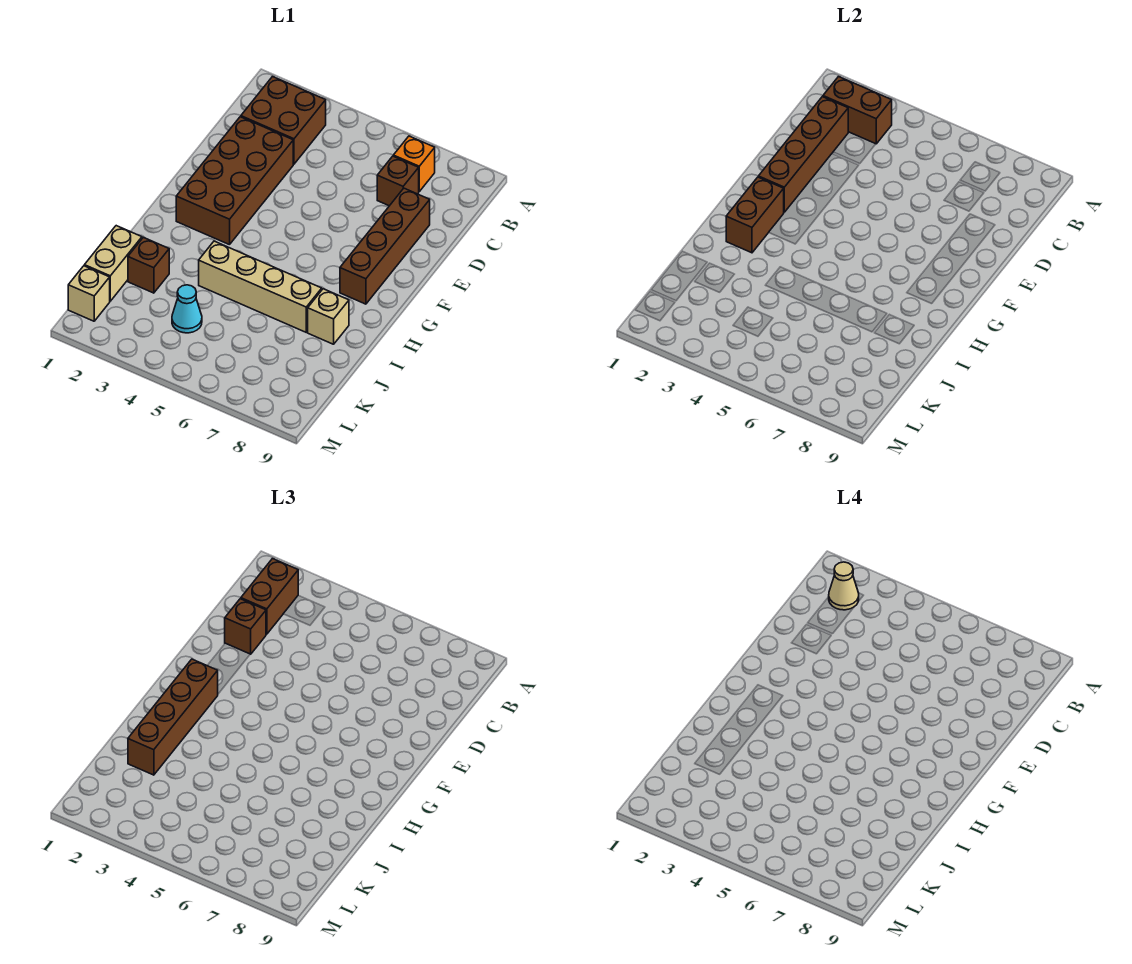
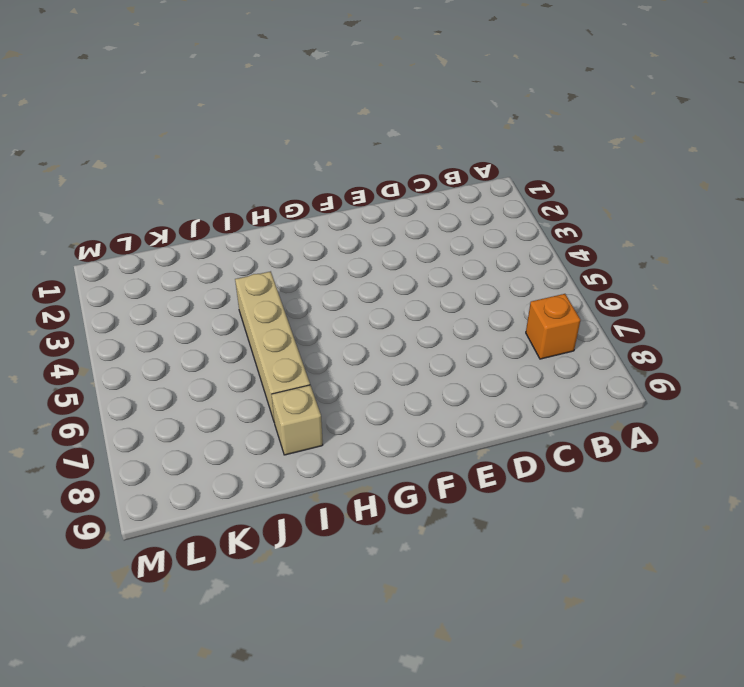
none -> brown brick B2:C3 level 1
none -> brown brick C7 level 1
none -> brown brick D2:G3 level 1

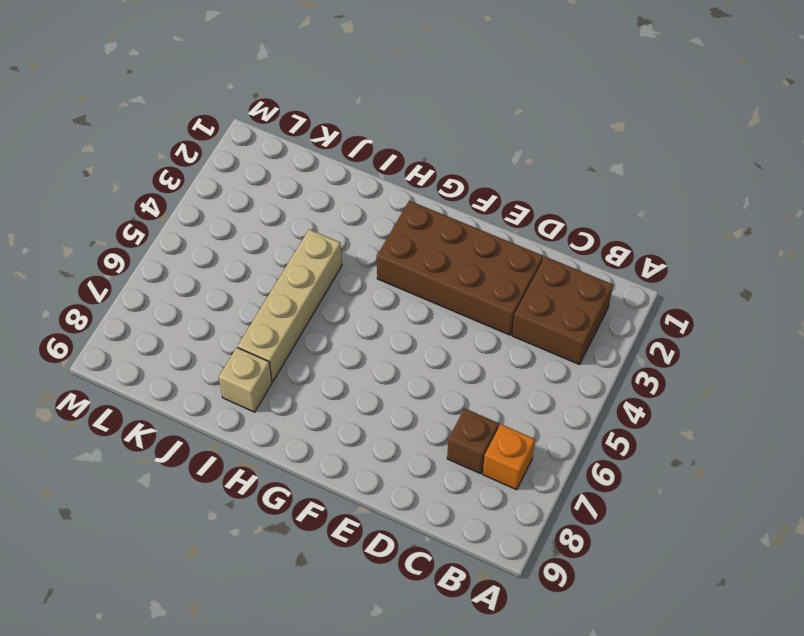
none -> brown brick D8:G8 level 1
none -> tan brick J1:K1 level 1
none -> brown brick J2 level 1

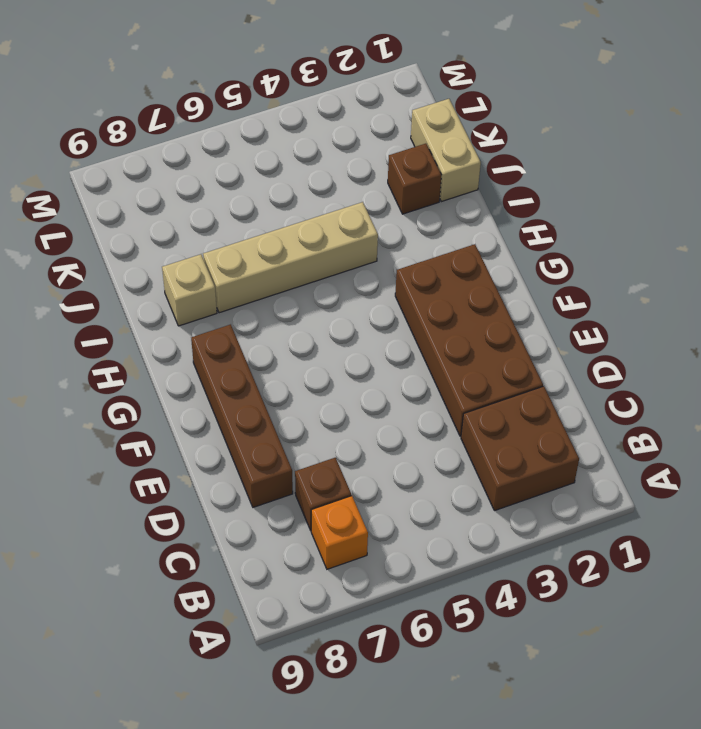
none -> cyan cone K4 level 1
none -> tan brick L1 level 1
none -> brown brick B2:B3 level 2

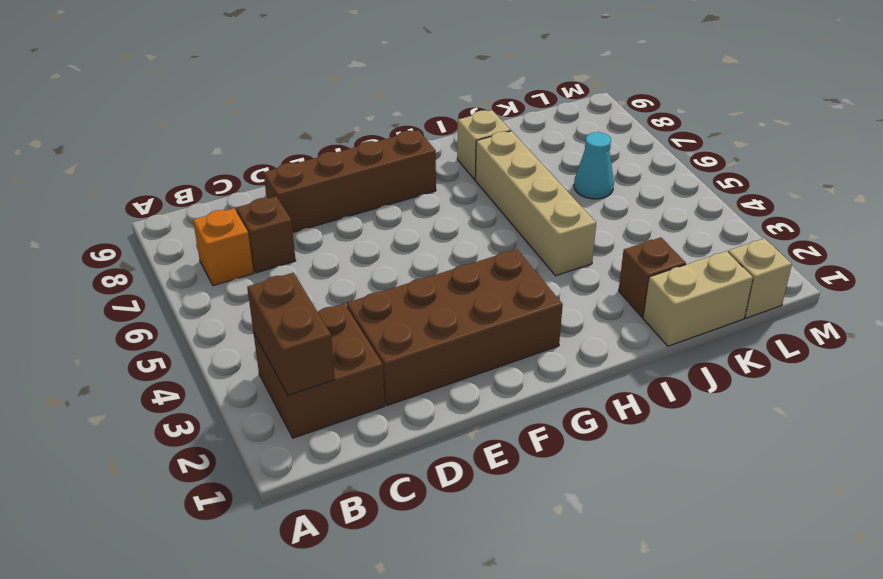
cyan cone K6 level 1 -> cyan cone K4 level 1
none -> brown brick C2:F2 level 2
none -> brown brick G2:H2 level 2
none -> brown brick B2:C2 level 3

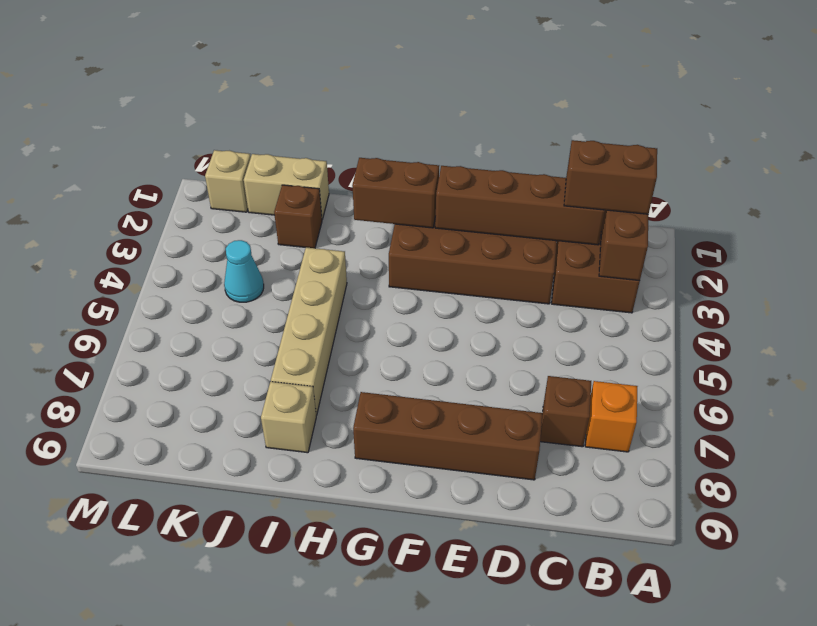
none -> brown brick D2 level 3
none -> brown brick G2:J2 level 3
none -> tan cone B2 level 4

